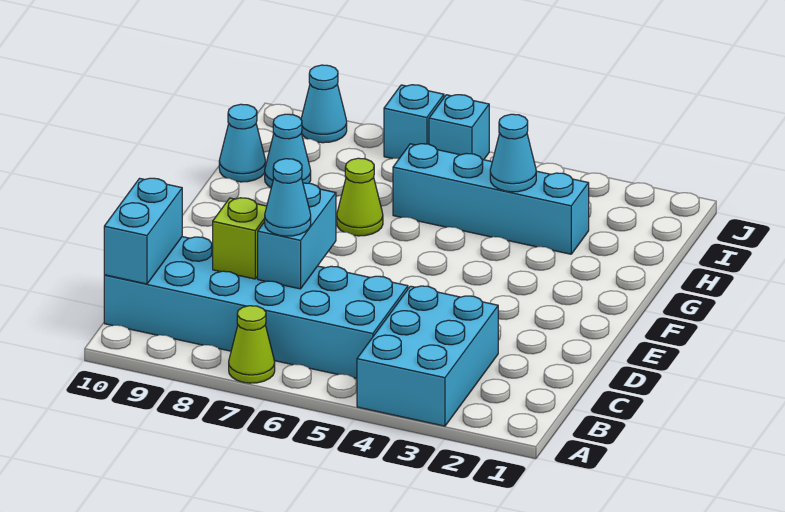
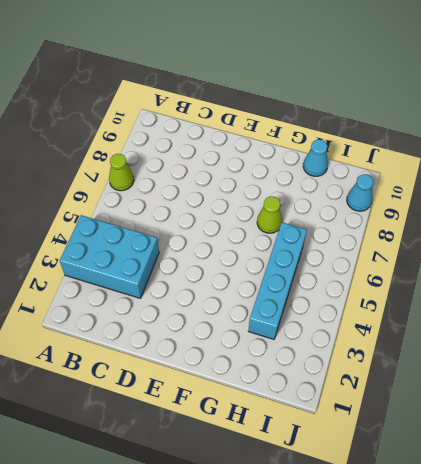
none -> cyan brick B5:C10 level 1
none -> cyan cone H9 level 1
none -> cyan brick J6 level 1

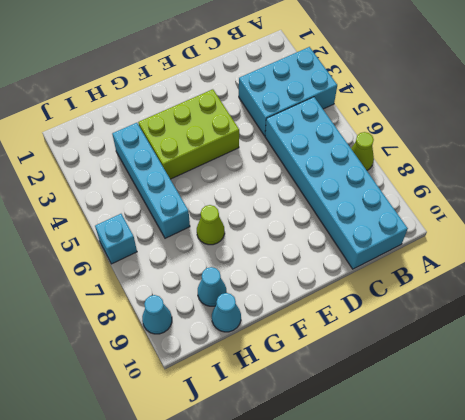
lime brick E3:G4 level 1 -> none
none -> cyan brick J7 level 1
none -> cyan brick B10:C10 level 2
none -> cyan brick C7:D7 level 2

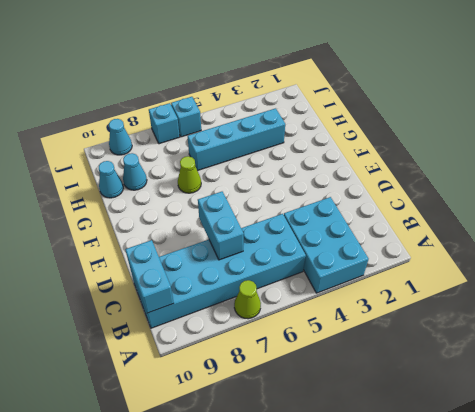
none -> lime brick C8 level 2
none -> cyan cone H4 level 2
none -> cyan cone C7 level 3

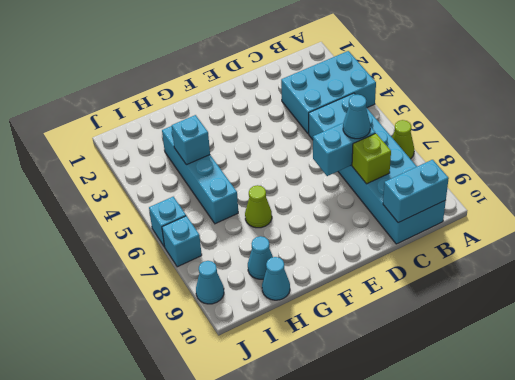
cyan brick H4 level 2 -> cyan cone H4 level 2

